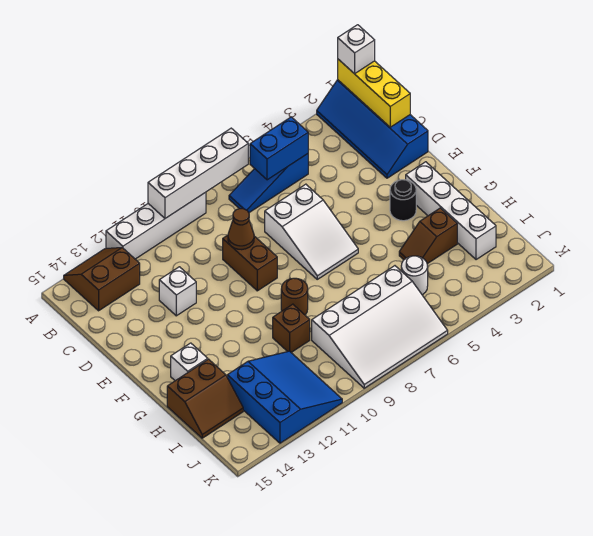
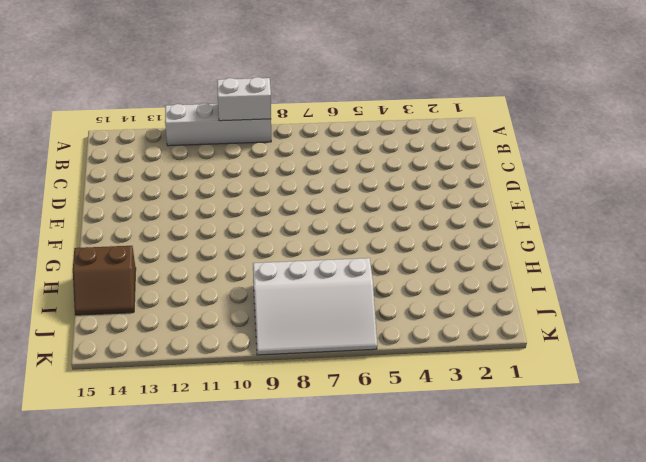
white brick A9:A10 level 2 -> white brick A7:A10 level 2
none -> blue slope A1:D2 level 1 top 1
none -> brown slope A13:B14 level 1 top B
none -> blue slope B5:B7 level 1 top 5

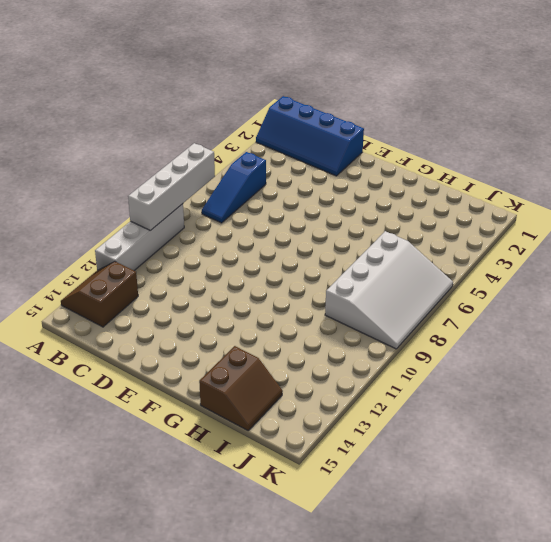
none -> white slope D6:F7 level 1 top D
none -> brown brick D9:E9 level 1
none -> white brick D12 level 1

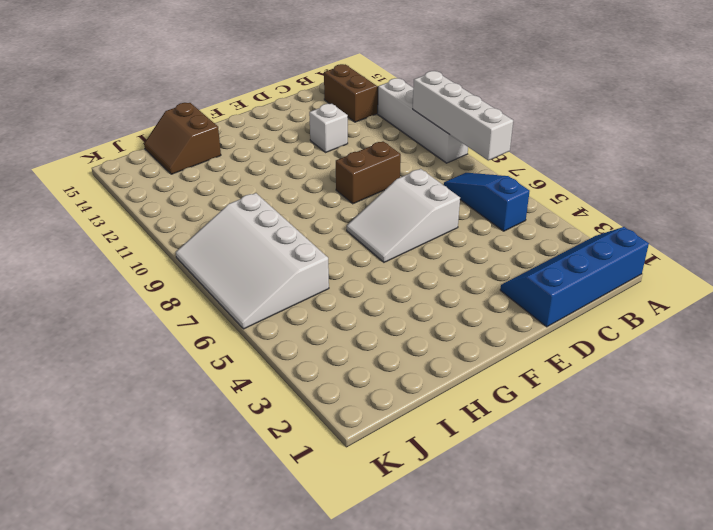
none -> white brick F2:I2 level 1
none -> black round brick F3 level 1
none -> brown round brick G9 level 1

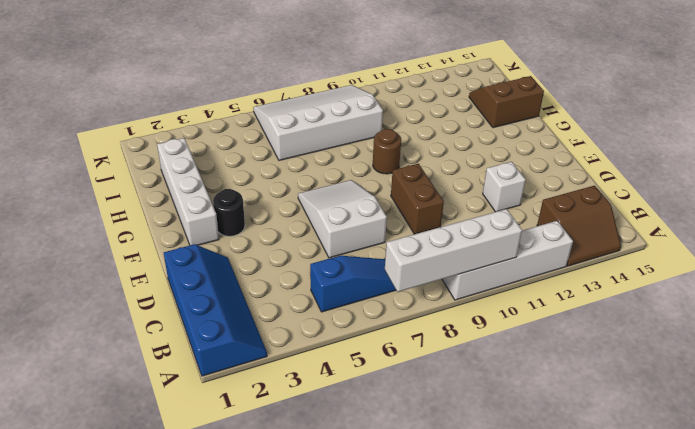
none -> white brick G14 level 1
none -> brown slope H3:H4 level 1 top 3
none -> brown brick H10 level 1

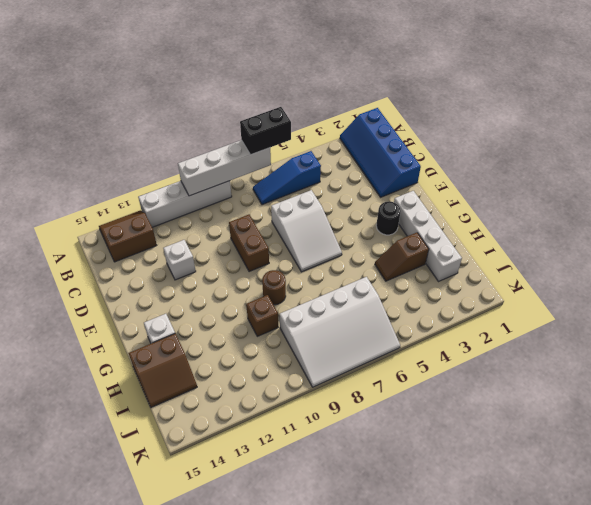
black brick A6:A7 level 3 -> none
none -> white round brick I5 level 1
none -> blue slope I11:K13 level 1 top 13
none -> yellow brick A1:C1 level 2

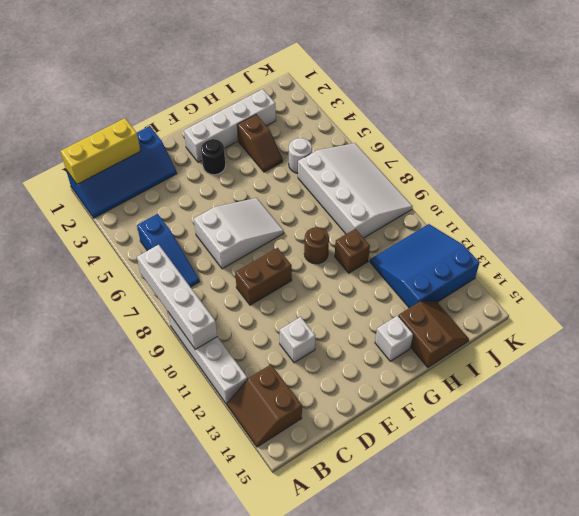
none -> blue brick B5:B6 level 2
none -> brown cone D9 level 2
none -> white brick A1 level 3

